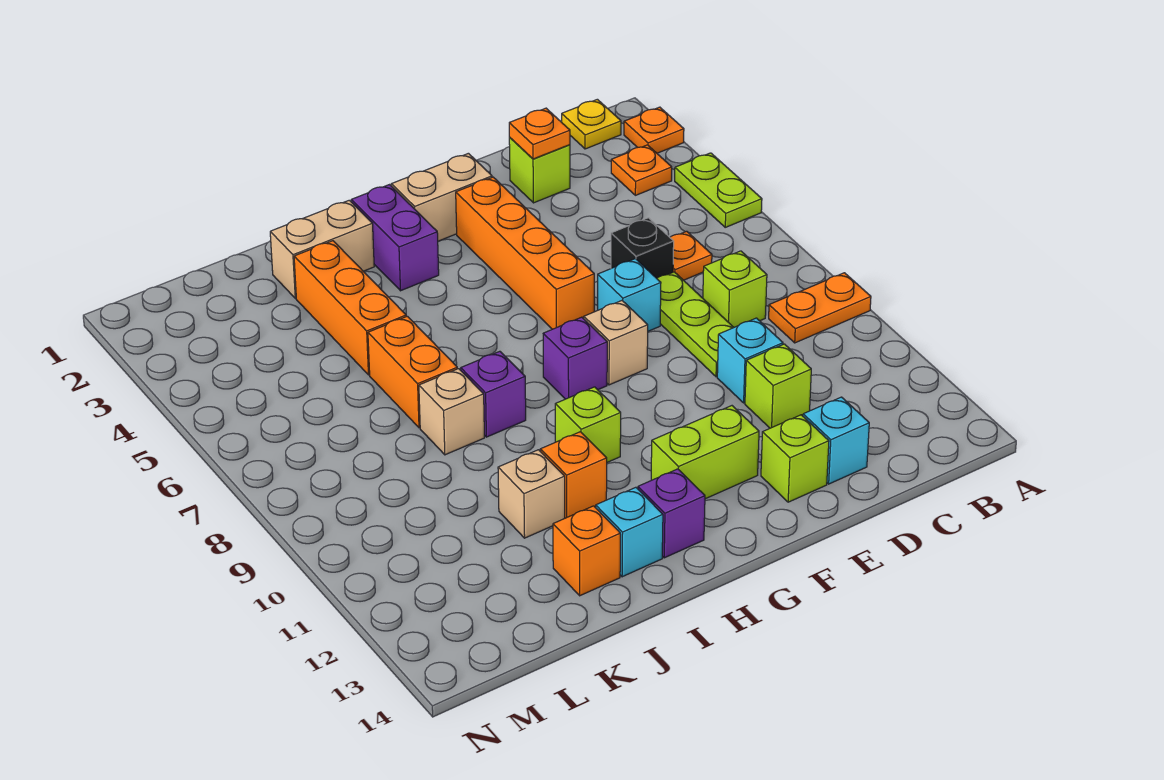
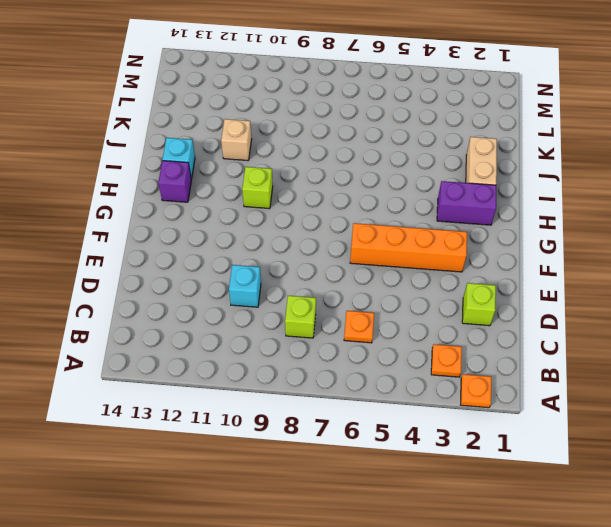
none -> lime plate A4:A5 level 1
none -> orange plate A9:B9 level 1
none -> yellow plate B1 level 1
none -> black brick D6 level 1

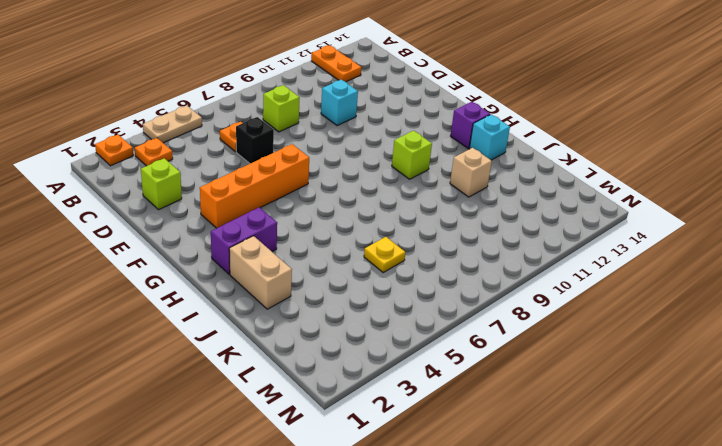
tan plate A4:A5 level 1 -> lime plate A4:A5 level 1
orange plate A12:B12 level 1 -> orange plate A9:B9 level 1
yellow plate K6 level 1 -> yellow plate B1 level 1
none -> lime plate D7:D9 level 1
none -> lime brick D11 level 1
none -> cyan brick D13 level 1
none -> cyan brick E7 level 1

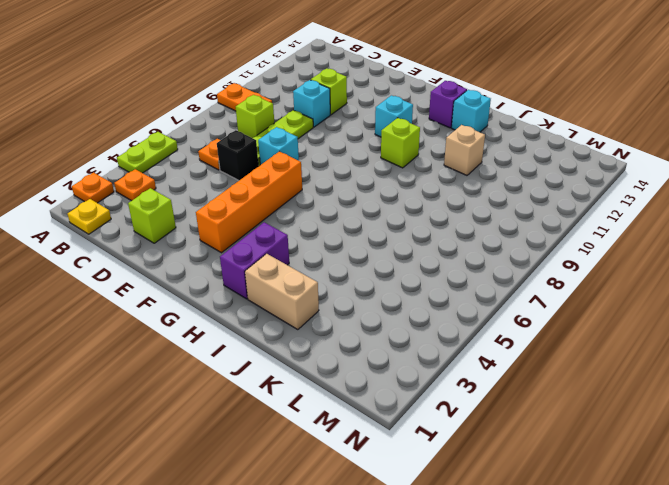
cyan brick G11 level 1 -> cyan brick D13 level 1
none -> lime brick E13 level 1
none -> tan brick F2:G2 level 1
none -> tan brick F8 level 1
none -> lime brick F12:G12 level 1

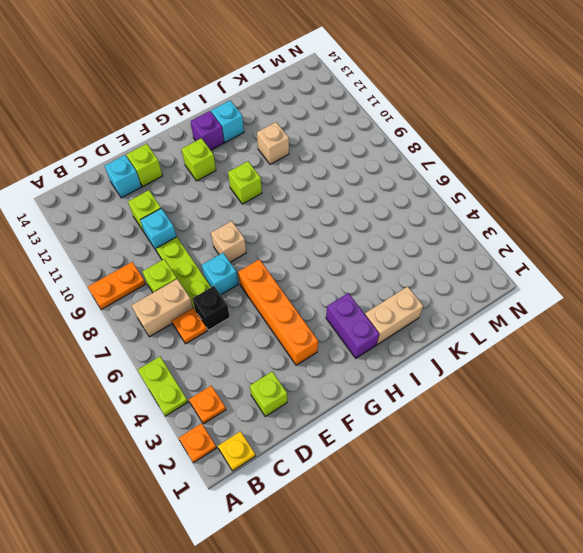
tan brick B7:C7 level 1 -> tan brick F2:G2 level 1
lime brick G12 level 1 -> lime brick F12:G12 level 1
none -> purple brick G8 level 1
none -> purple brick I8 level 1
none -> orange brick I11 level 1
none -> orange brick J3:J5 level 1

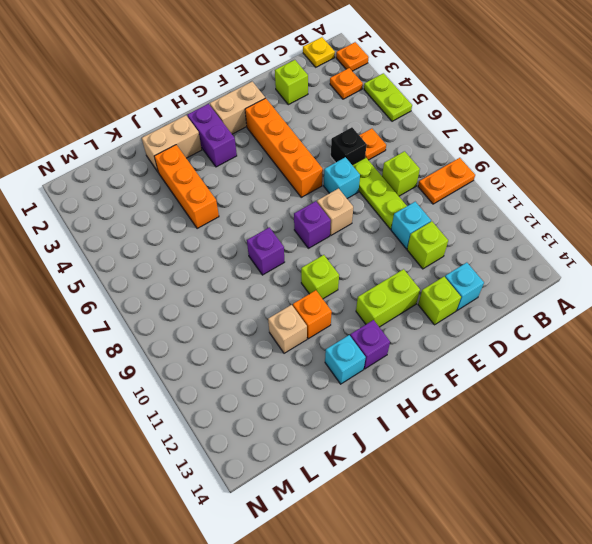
none -> orange brick J6:J7 level 1
none -> tan brick J8 level 1
none -> orange brick J13 level 1
none -> orange plate D2 level 2

